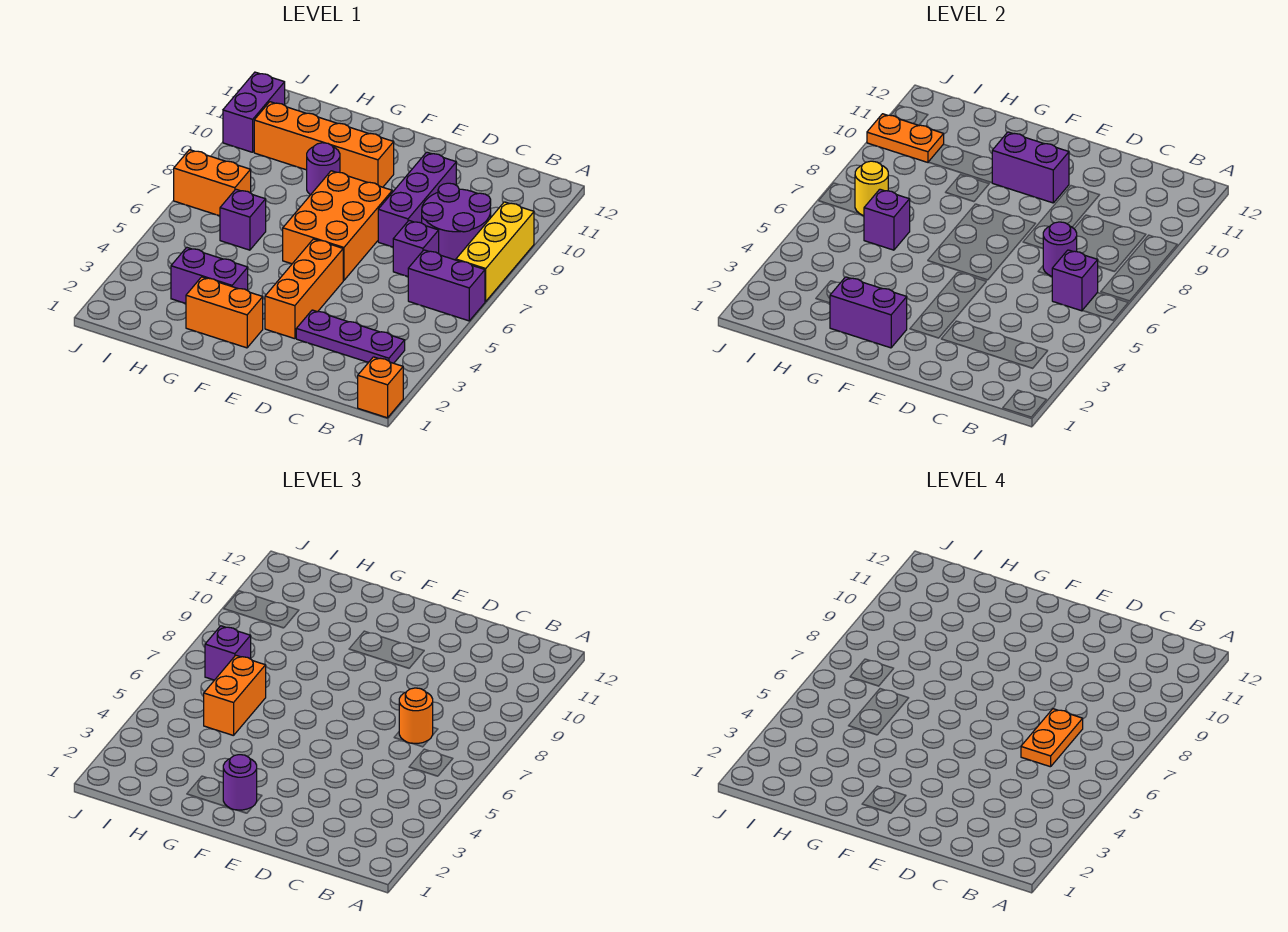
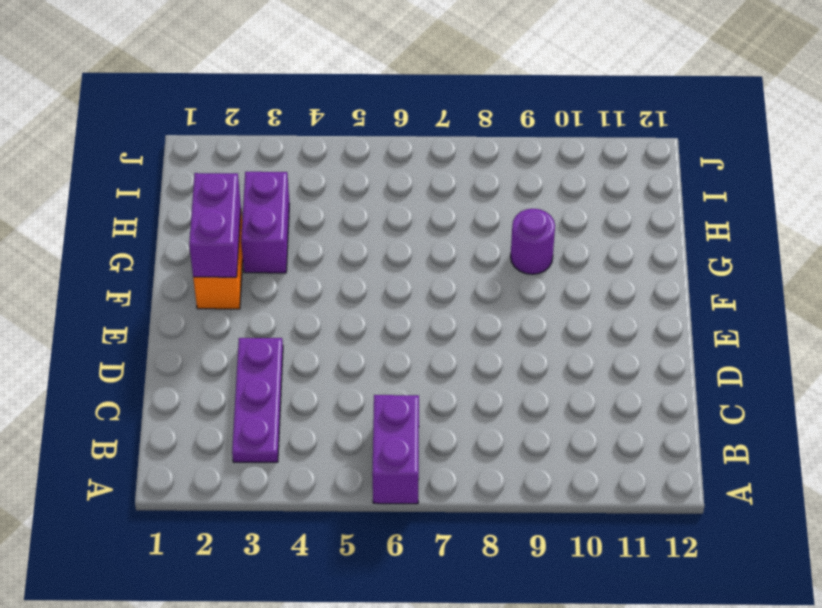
none -> orange brick A1 level 1
none -> yellow brick A7:A9 level 1
none -> purple round brick B8:C9 level 1

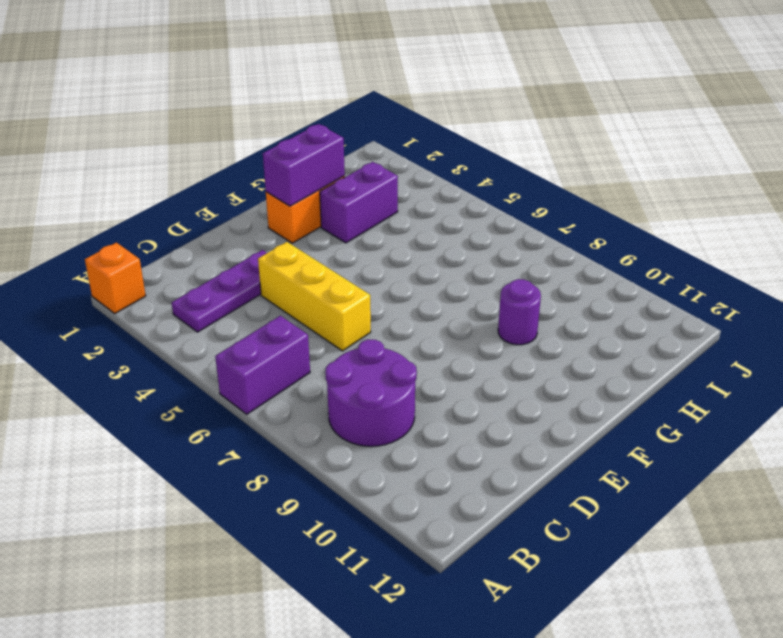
yellow brick D4:D6 level 1 -> yellow brick A7:A9 level 1
none -> purple brick C7 level 1
none -> purple brick D8:D10 level 1
none -> orange brick E3:E5 level 1

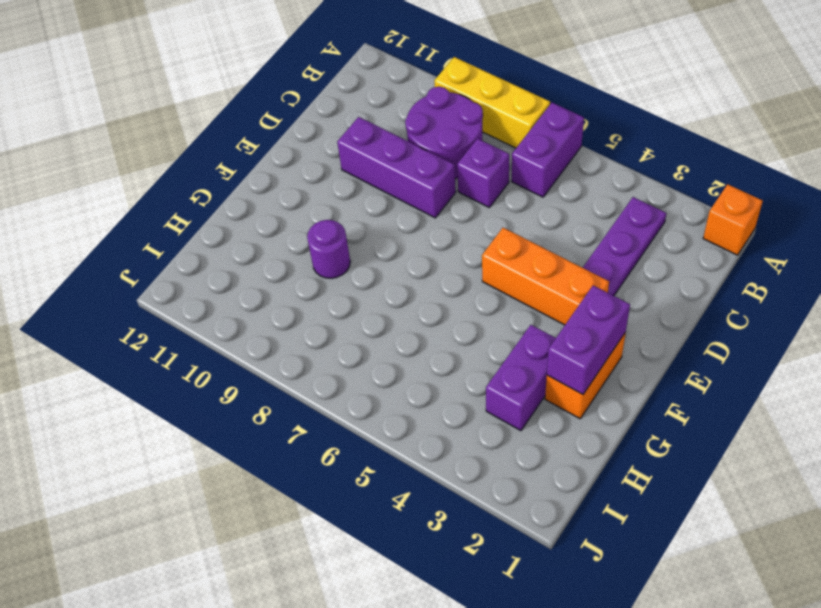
none -> orange brick E6:F8 level 1
none -> orange brick F10:I10 level 1
none -> purple brick H6 level 1

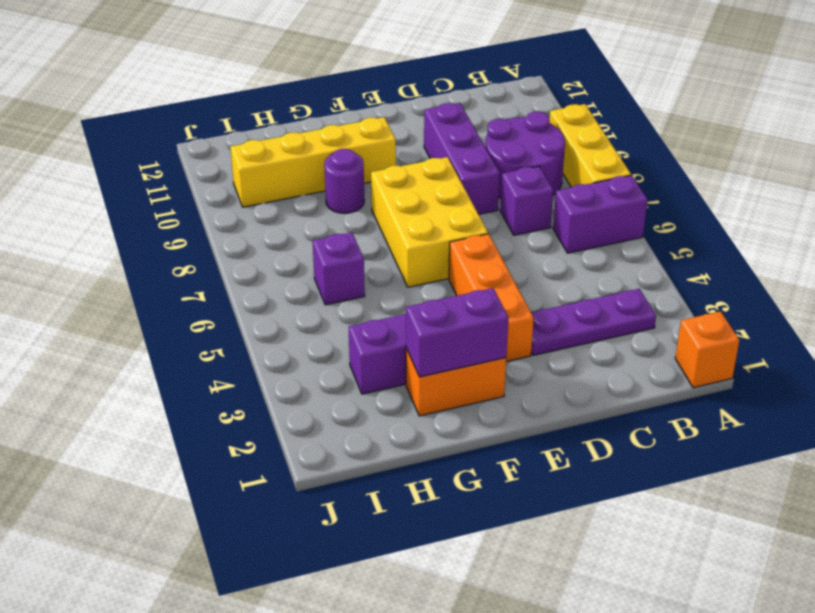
yellow brick E6:F8 level 1 -> orange brick E6:F8 level 1
yellow brick F10:I10 level 1 -> orange brick F10:I10 level 1
none -> orange brick I7:J7 level 1
none -> purple brick J10:J11 level 1
none -> purple brick B6 level 2

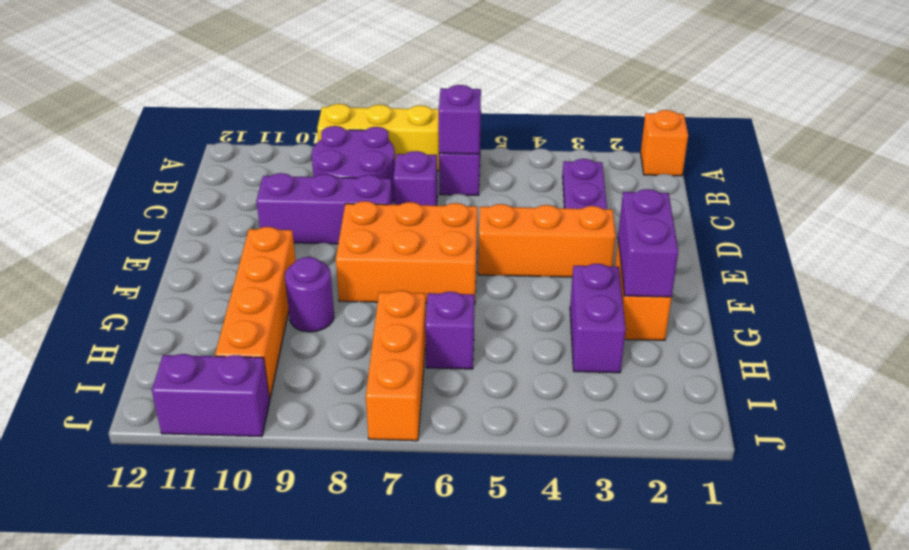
orange brick H7:J7 level 1 -> orange brick I7:J7 level 1
none -> purple round brick C7 level 2
none -> purple brick E10:F10 level 2
none -> purple brick H6 level 2

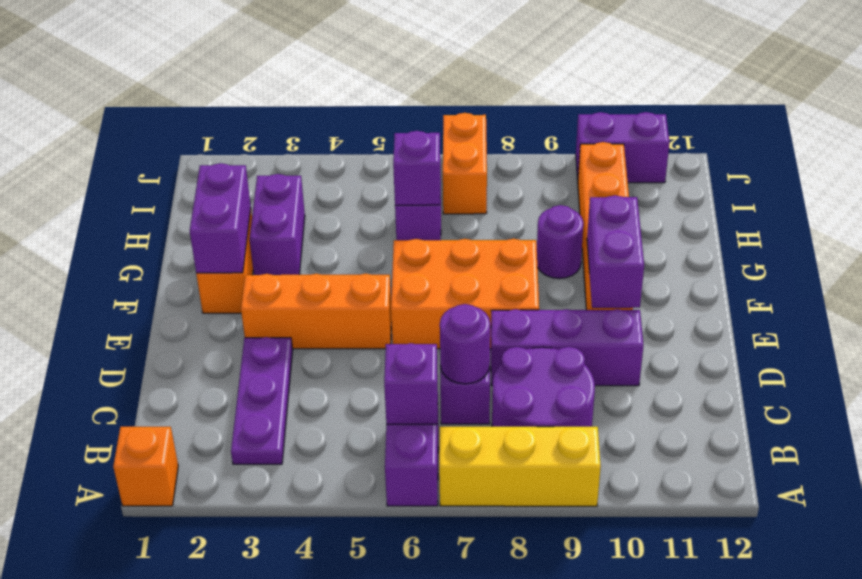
none -> yellow round brick I7 level 2
none -> orange plate I10:J10 level 2
none -> orange round brick C7 level 3

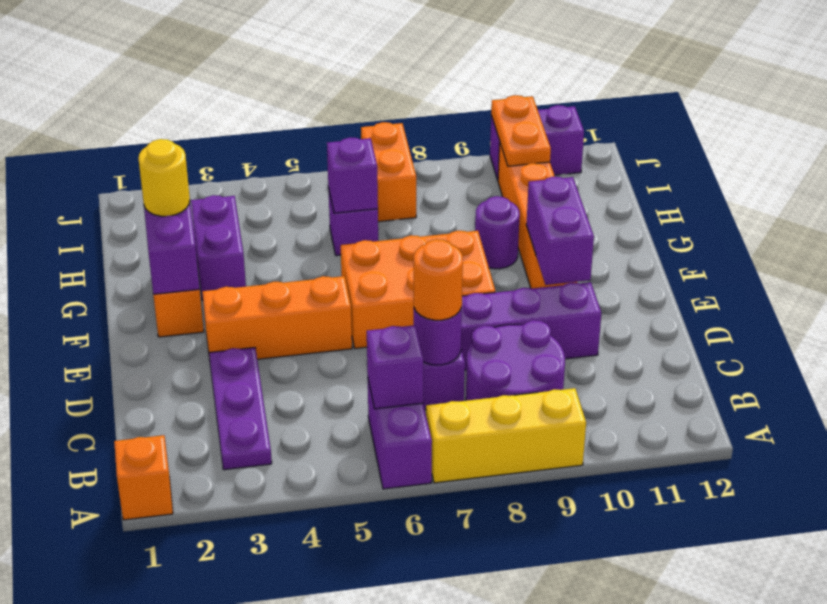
yellow round brick G2 level 3 -> yellow round brick I7 level 2
none -> purple round brick F2 level 3
none -> orange brick H5:H6 level 3
none -> purple brick I7 level 3

